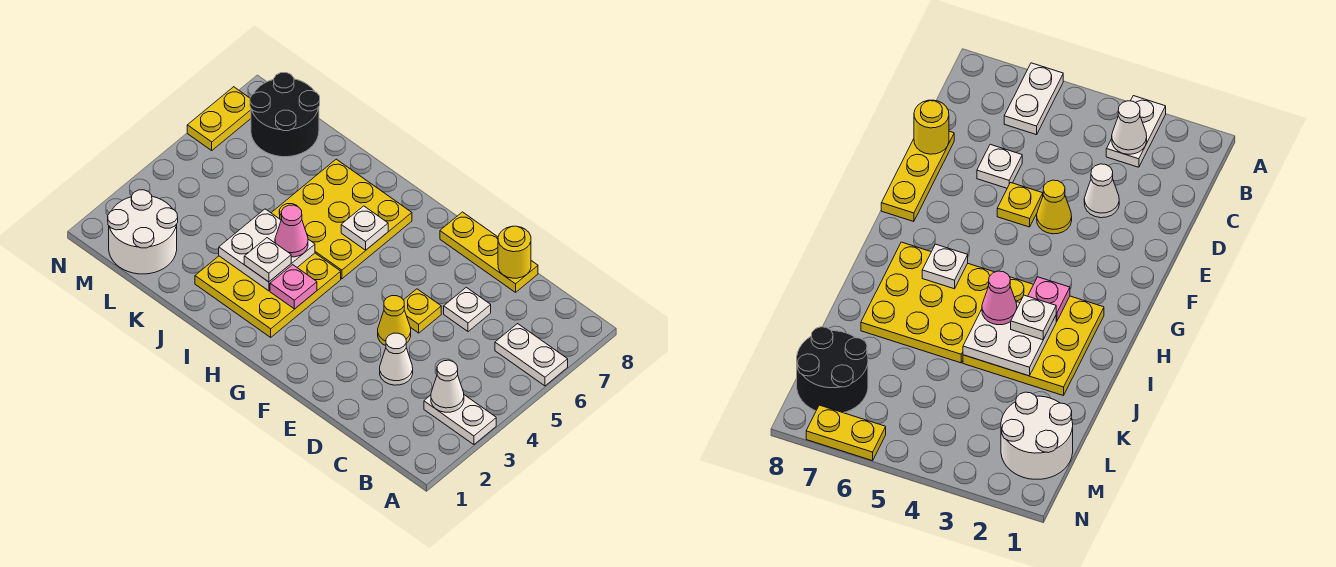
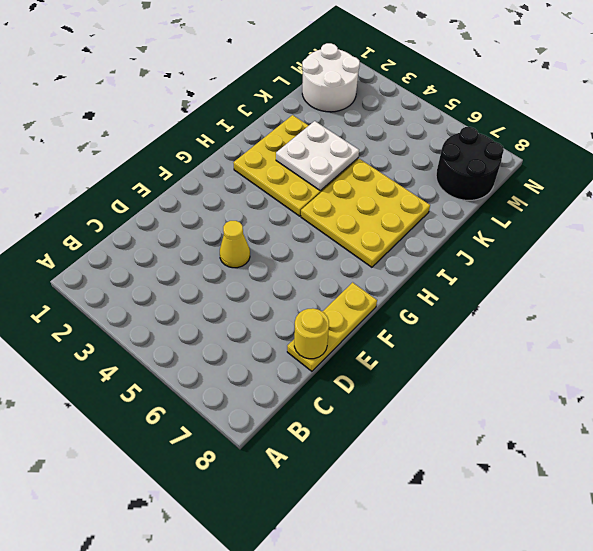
none -> white plate A3:B3 level 1
none -> white plate A6:B6 level 1
none -> white cone D3 level 1

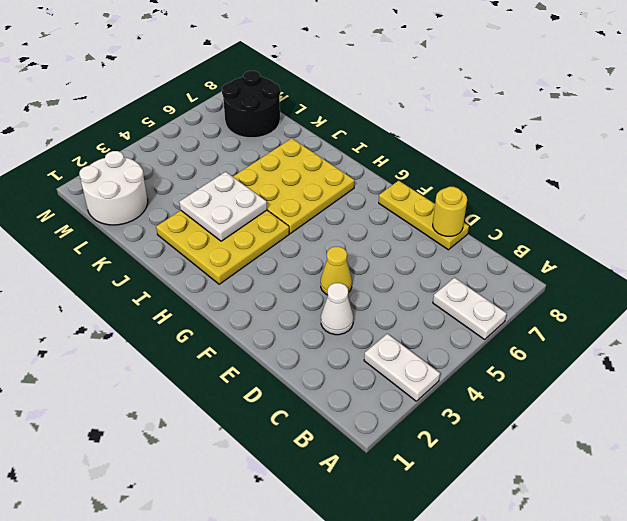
none -> white plate D6 level 1
none -> yellow plate E5 level 1
none -> yellow plate N6:N7 level 1

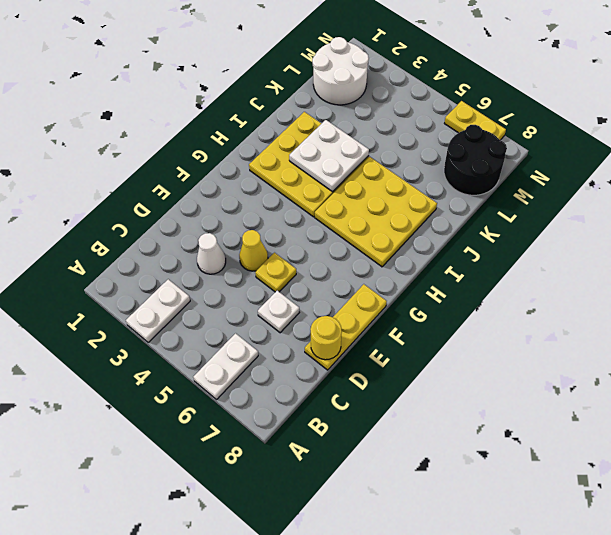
none -> white cone B3 level 2
none -> pink plate H3 level 2
none -> white plate H6 level 2

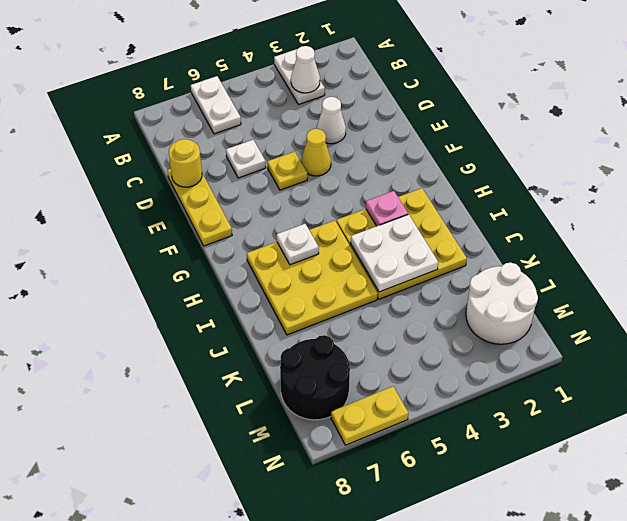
none -> white plate I3 level 3
none -> pink cone I4 level 3

